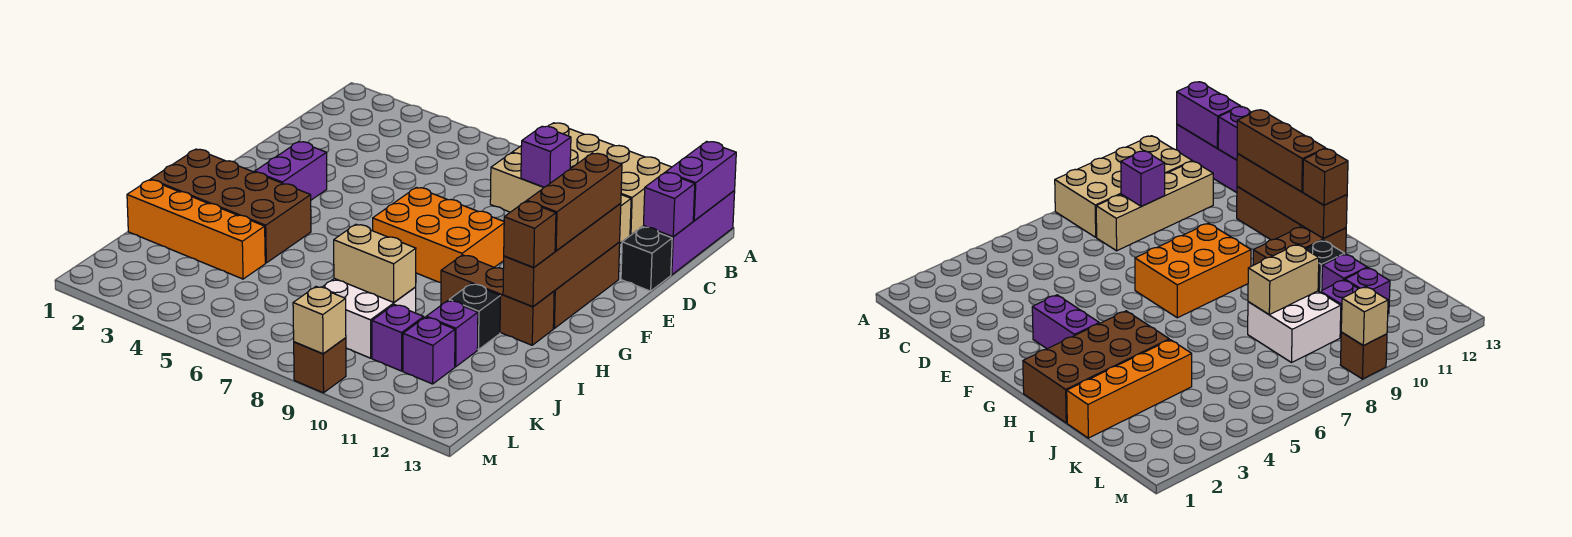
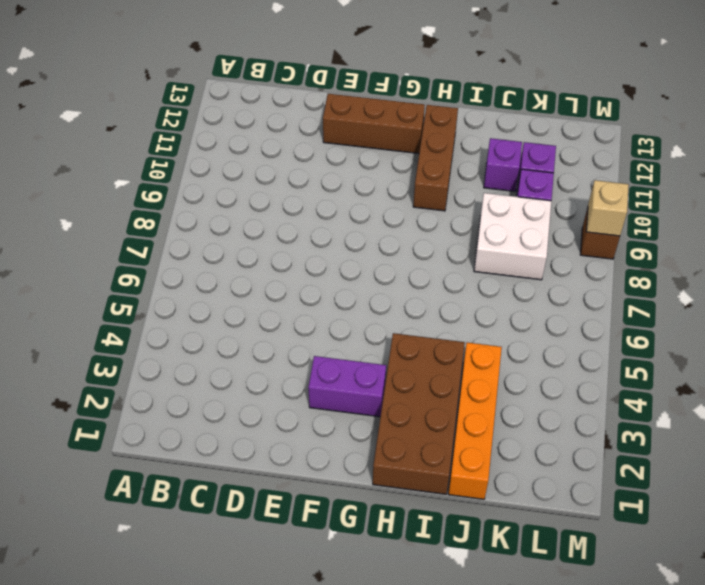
none -> tan brick A8:B11 level 1
none -> purple brick A13:C13 level 1
none -> tan brick C8:C11 level 1

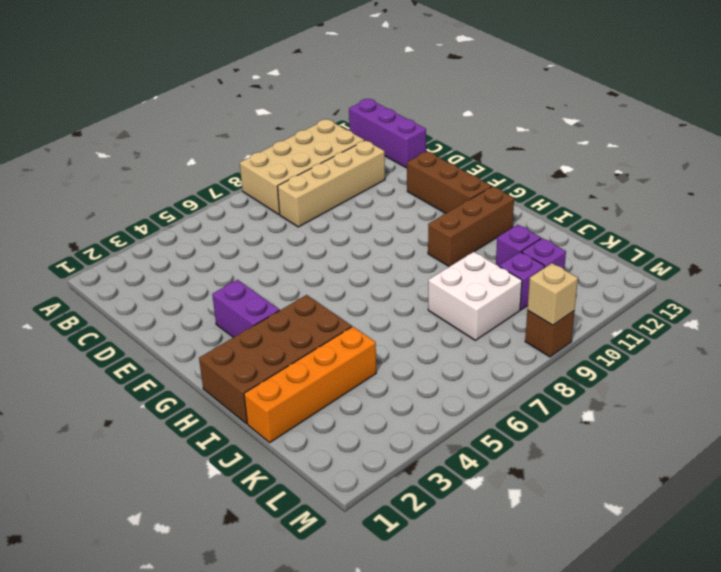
none -> black brick D13 level 1
none -> orange brick F7:G9 level 1
none -> black brick I11 level 1

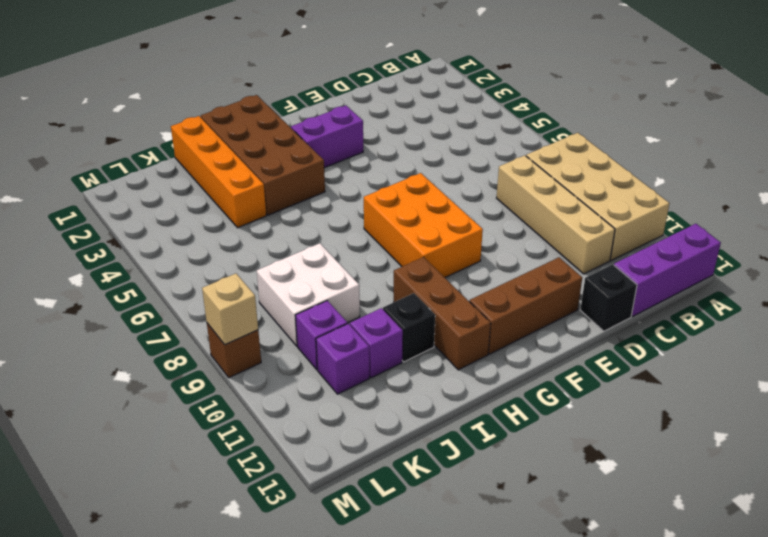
none -> purple brick A13:B13 level 2
none -> purple brick C9 level 2
none -> purple brick C13 level 2

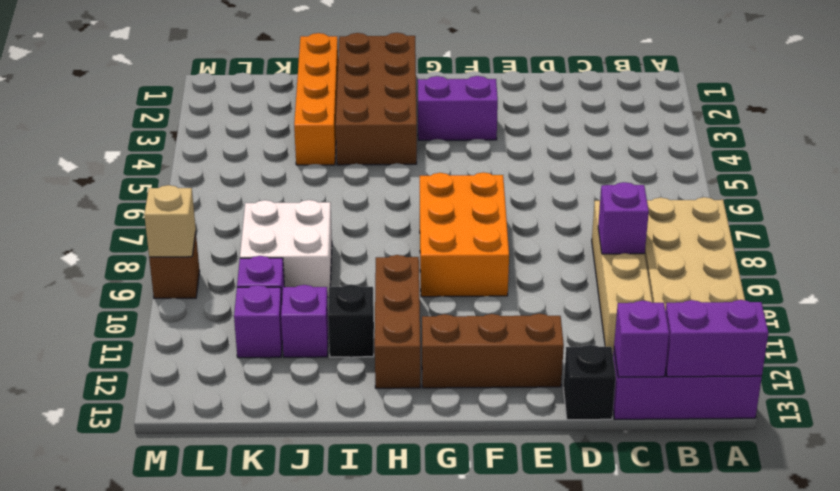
none -> brown brick E12:H12 level 2
none -> tan brick J8:J9 level 2
none -> brown brick E12:G12 level 3

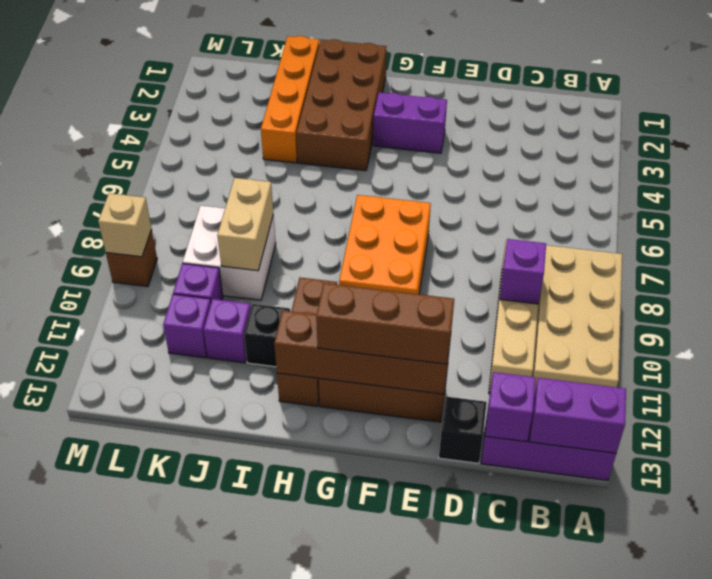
none -> brown brick H12 level 3

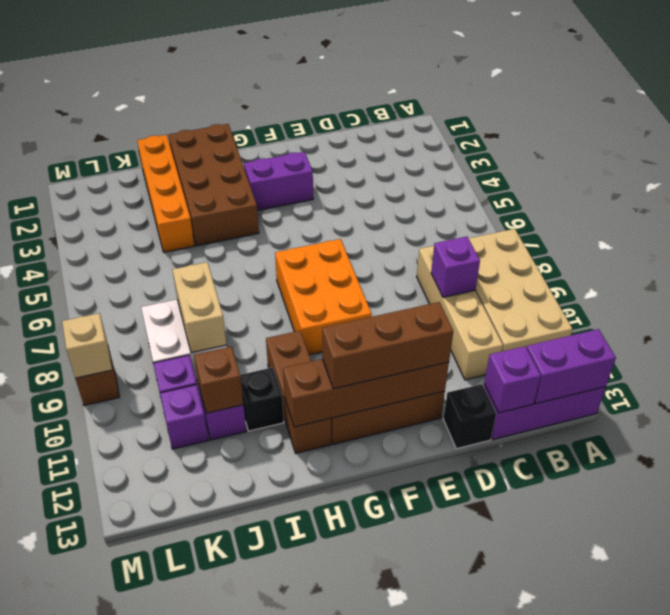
brown brick J11 level 2 -> brown brick H12 level 3

